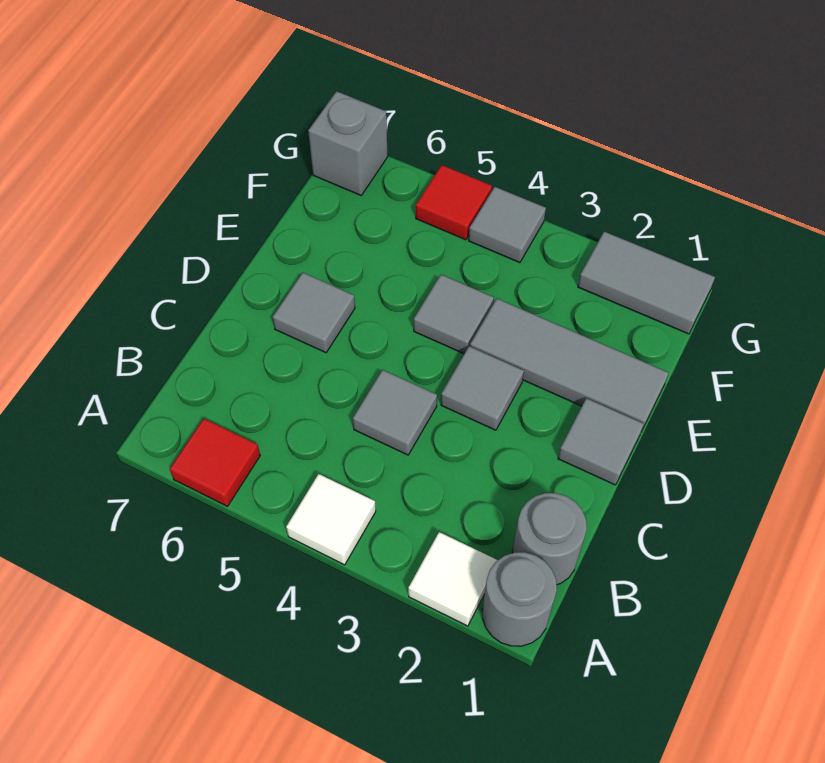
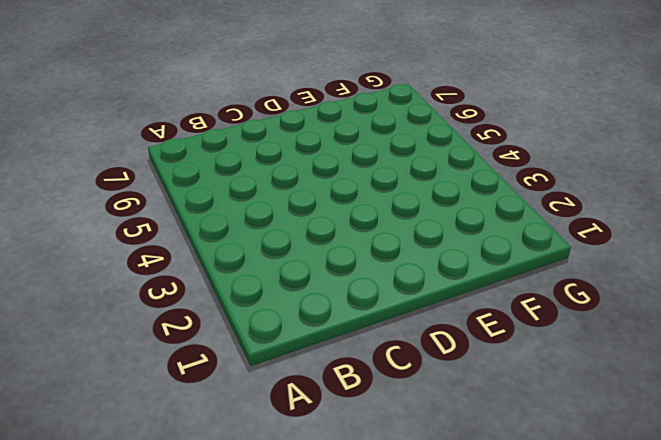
none -> grey round brick A1 level 1
none -> white tile A2 level 1
none -> white tile A4 level 1

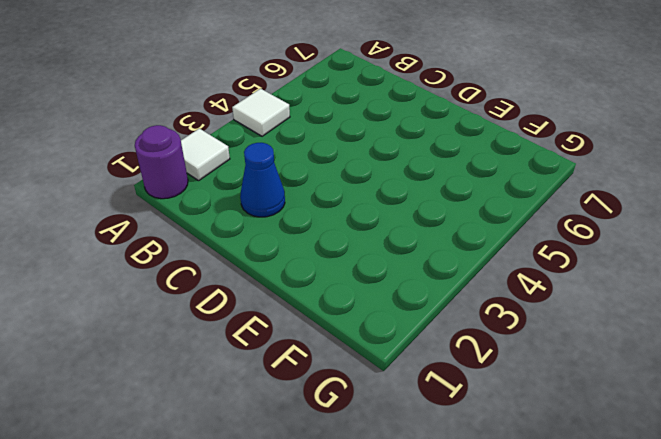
purple round brick A1 level 1 -> grey round brick A1 level 1
blue cone C2 level 1 -> none
none -> red tile A6 level 1
none -> grey round brick B1 level 1
none -> grey tile C4 level 1

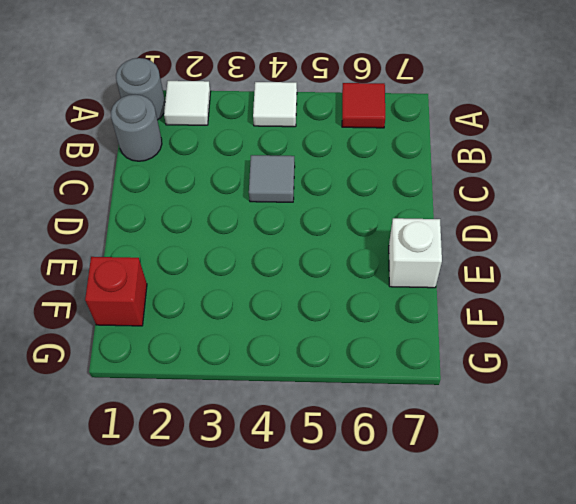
white brick E7 level 1 -> none
red brick F1 level 1 -> none
none -> grey tile D1 level 1
none -> grey tile D3 level 1
none -> grey tile D6 level 1

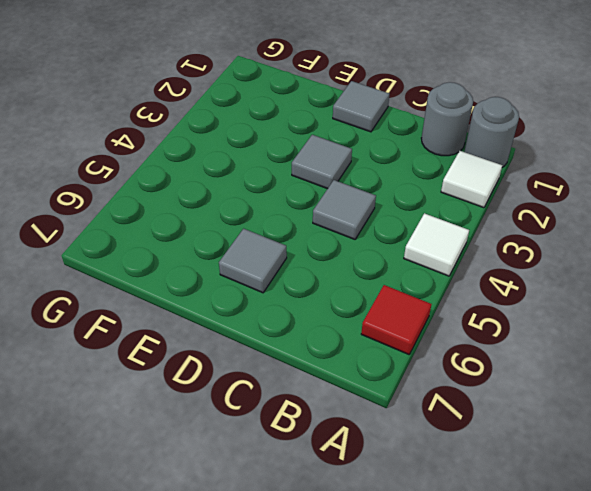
none -> grey tile E1:E3 level 1
none -> grey tile E4 level 1
none -> grey tile G1:G2 level 1

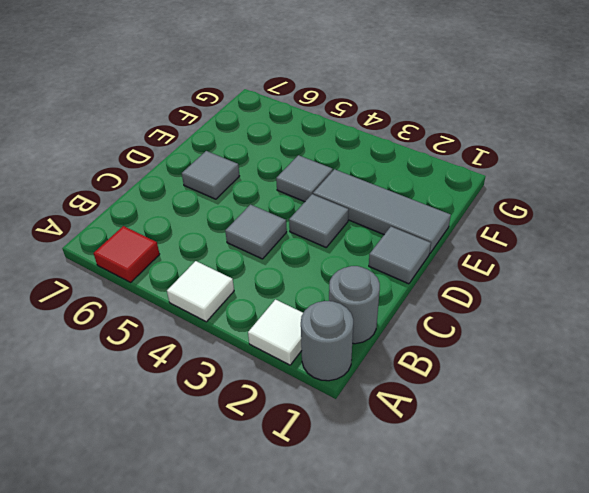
none -> grey tile G1:G2 level 1
none -> grey tile G4 level 1
none -> red tile G5 level 1

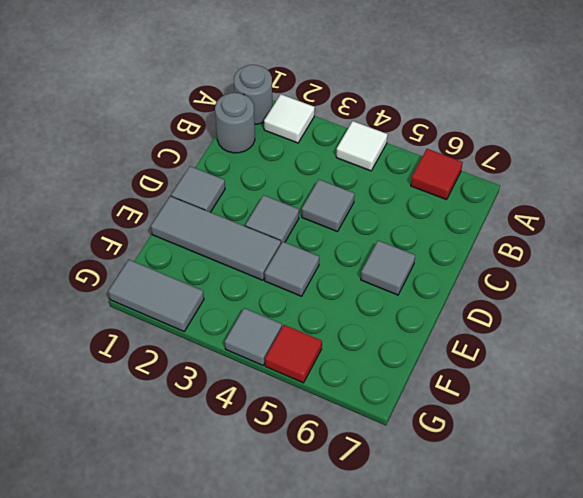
none -> grey brick G7 level 1

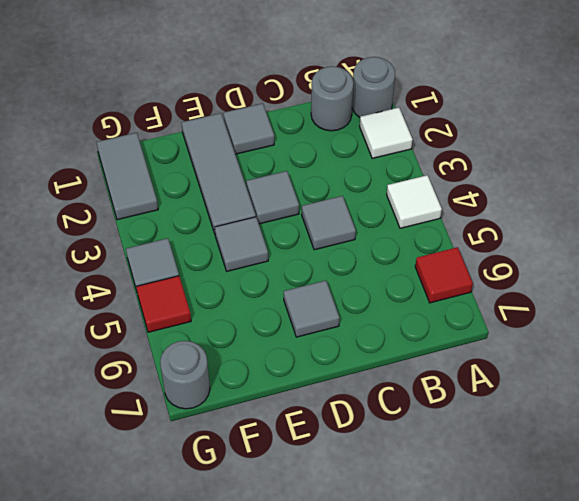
grey round brick G7 level 1 -> grey brick G7 level 1

